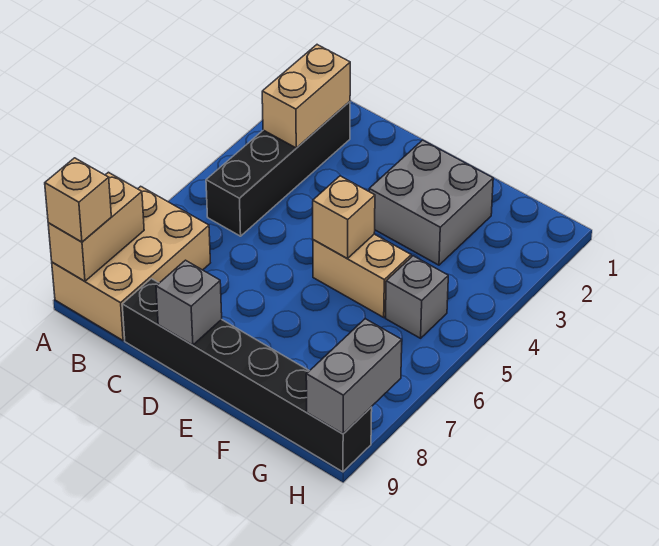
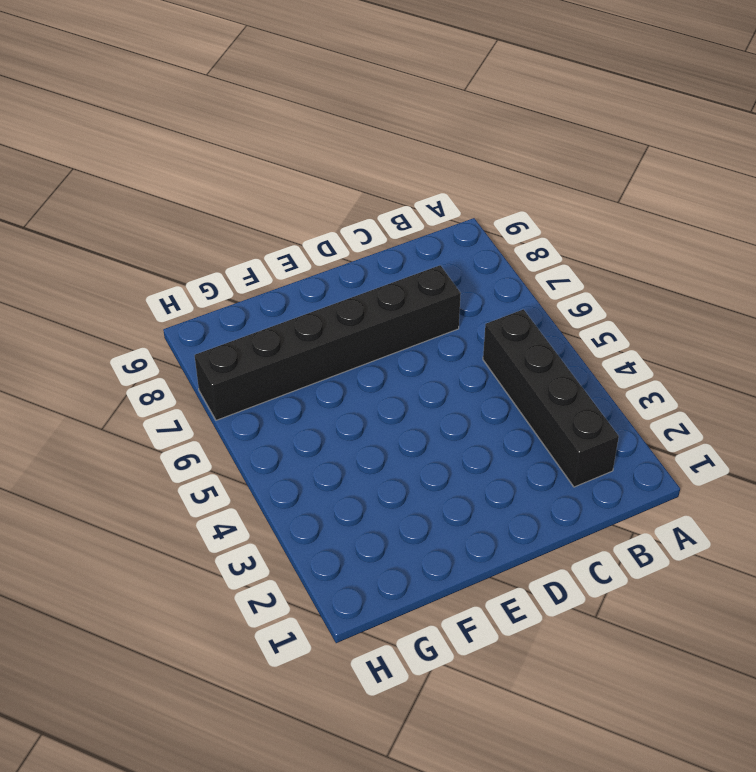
black brick C7:H7 level 1 -> black brick C9:H9 level 1
none -> tan brick A7:B9 level 1
none -> grey brick E2:F3 level 1
none -> tan brick E5:F5 level 1

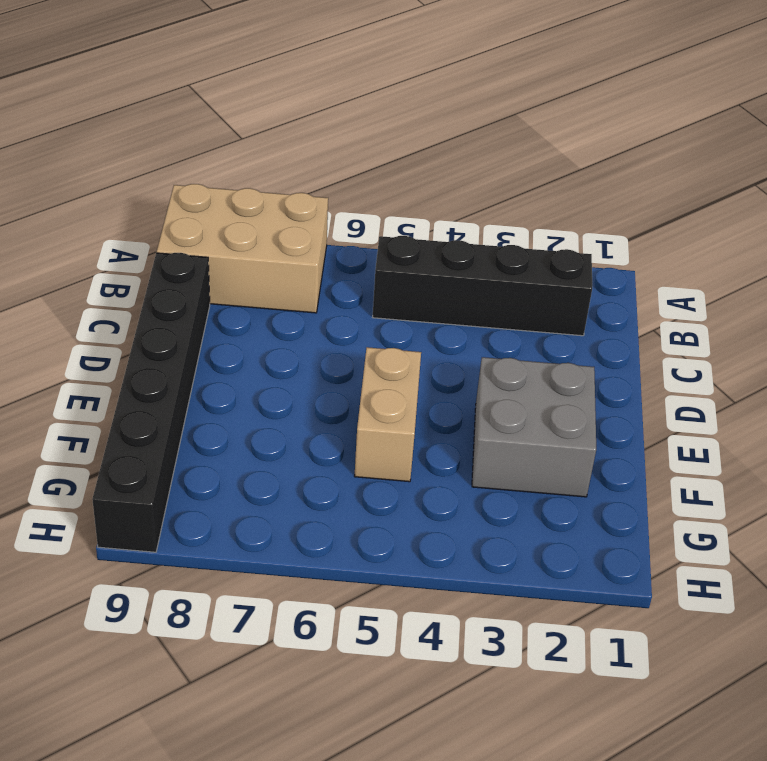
none -> grey brick G5 level 1
none -> tan brick A8:A9 level 2
none -> tan brick B2:B3 level 2

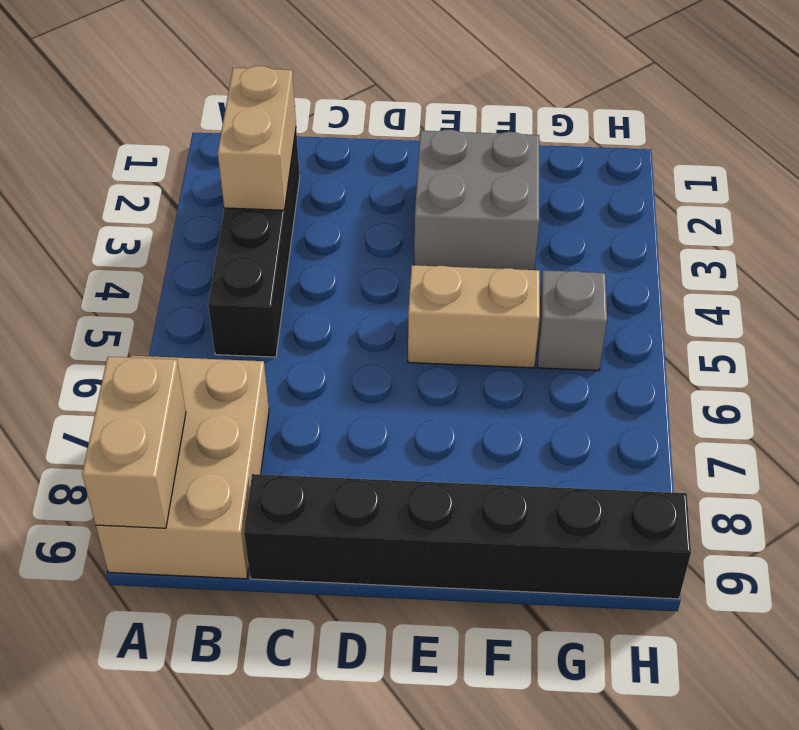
none -> grey brick D9 level 2
none -> tan brick E5 level 2
none -> grey brick H8:H9 level 2

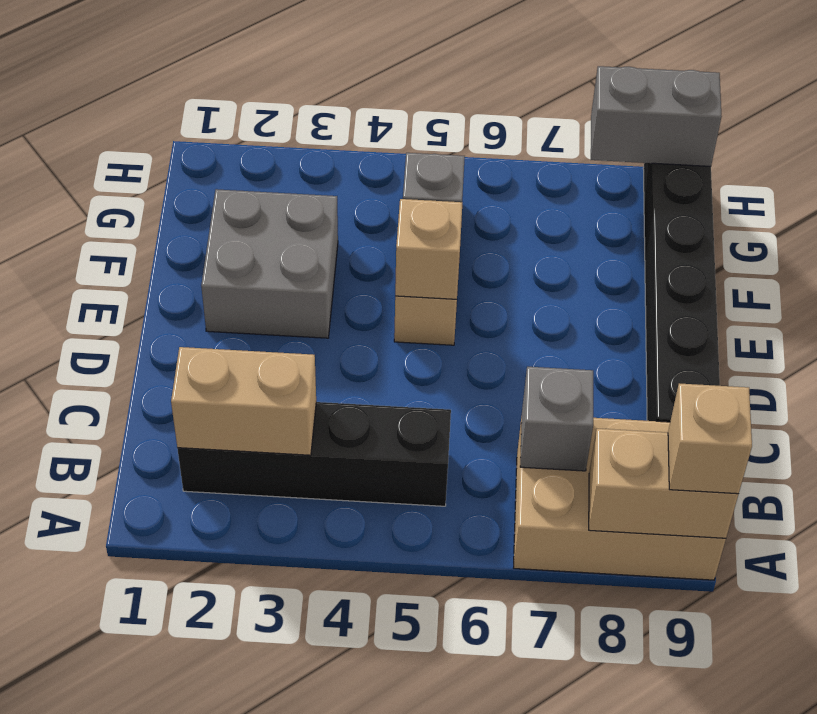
grey brick B7 level 2 -> grey brick D9 level 2

